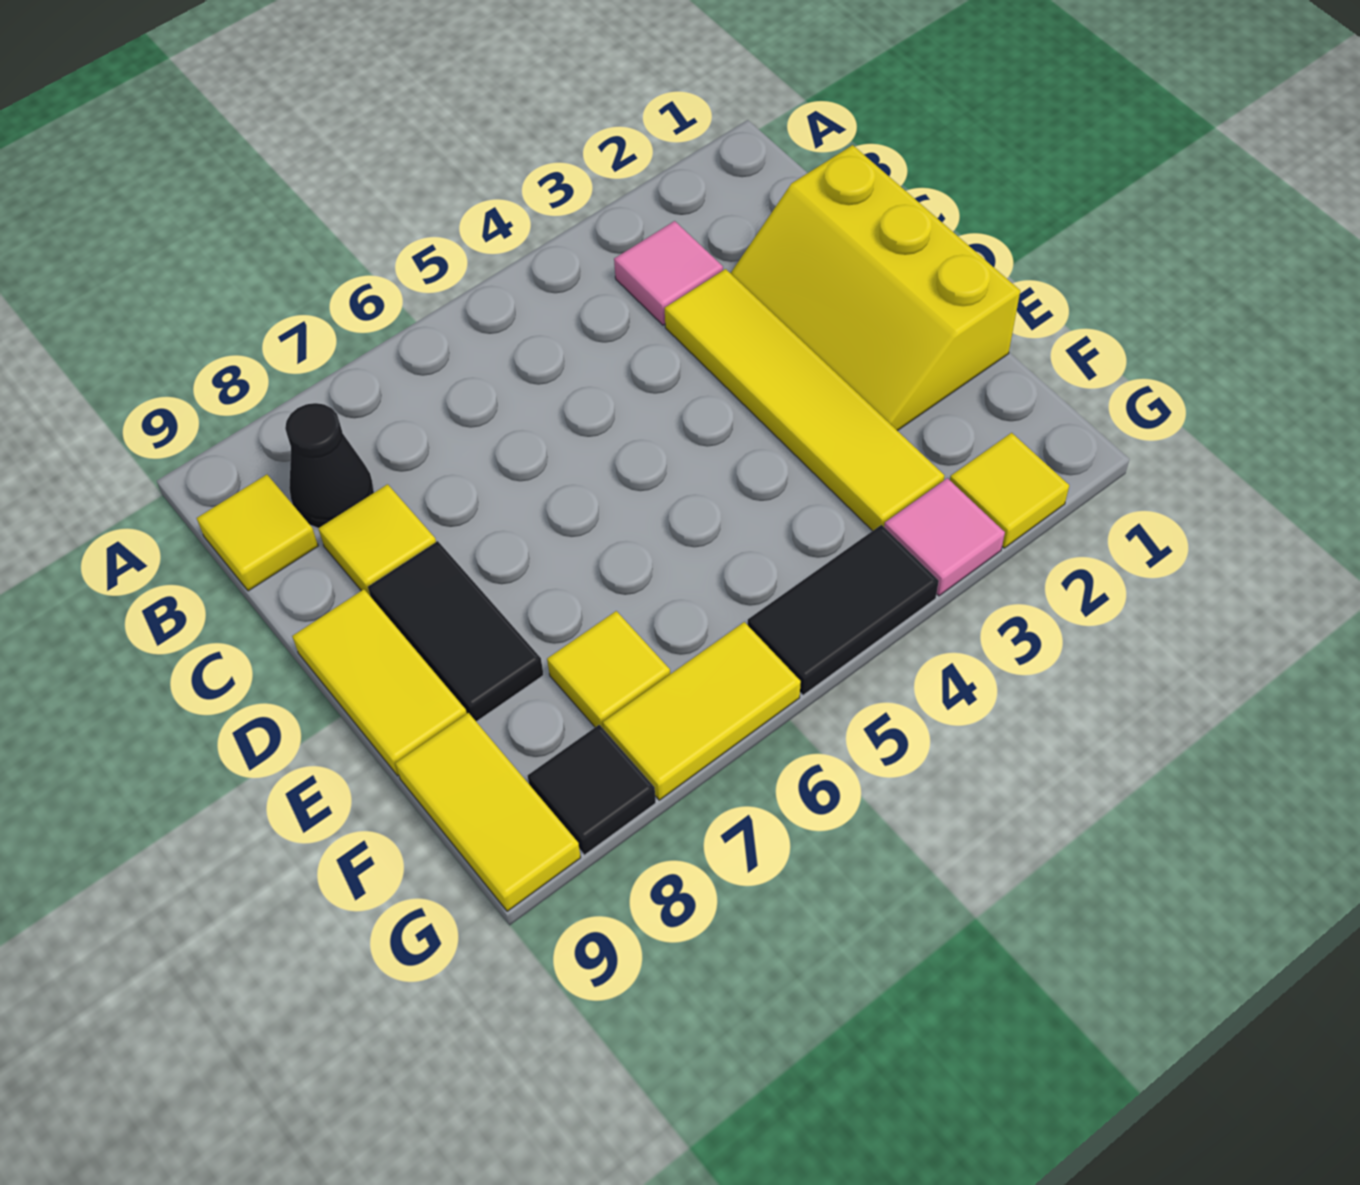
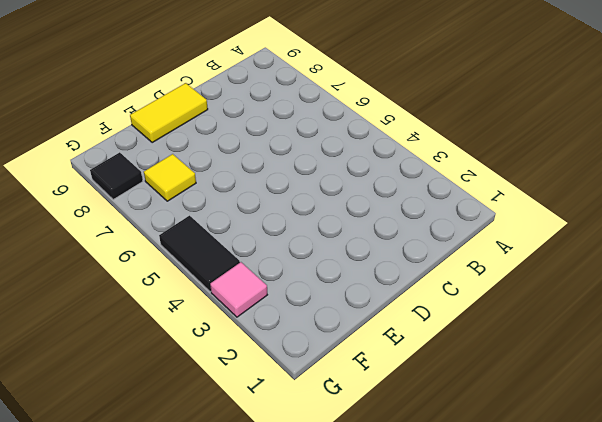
none -> pink tile B3 level 1
none -> black cone B8 level 1
none -> yellow tile B9 level 1

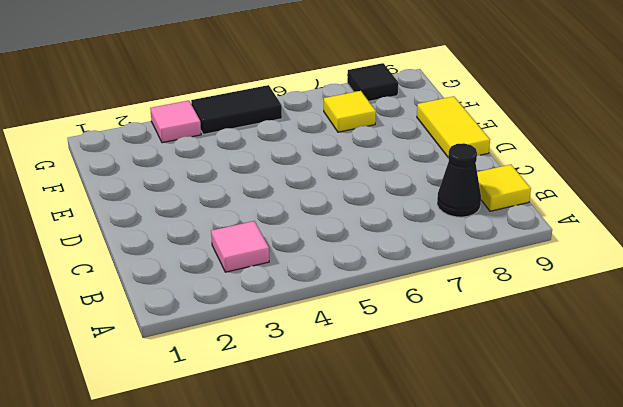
none -> yellow slope C1:E2 level 1 top 1
none -> yellow tile C3:F3 level 1
none -> yellow tile C8 level 1

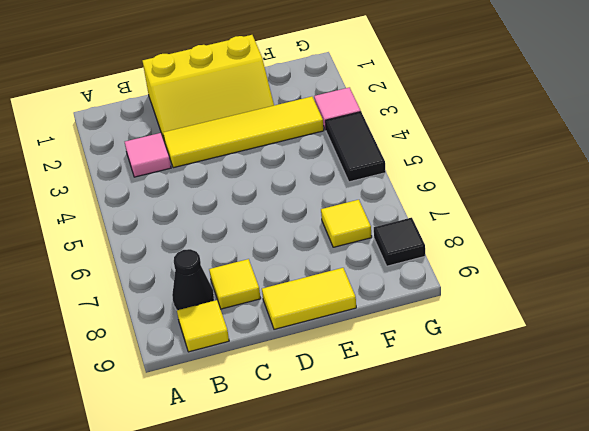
none -> black tile D8:E8 level 1
none -> yellow tile F9:G9 level 1
none -> yellow tile G2 level 1

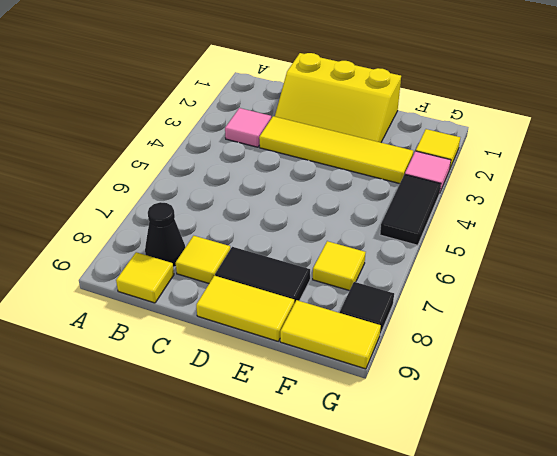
none -> yellow tile G6:G7 level 1

